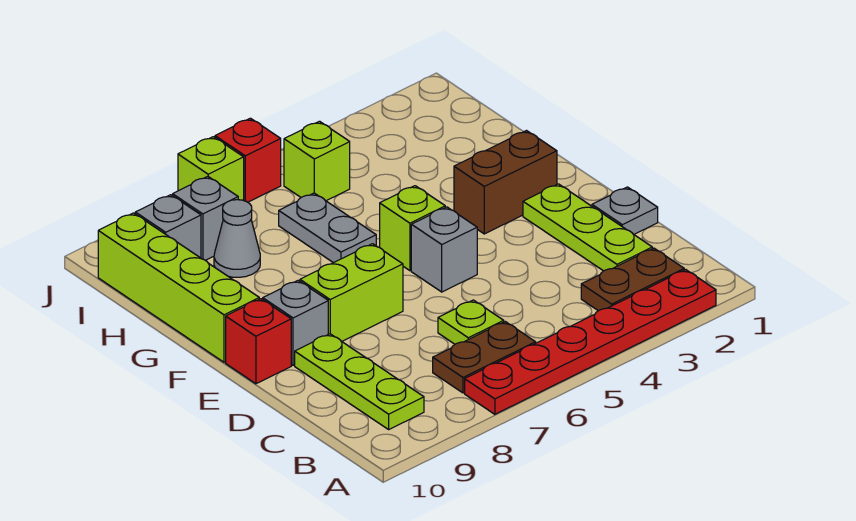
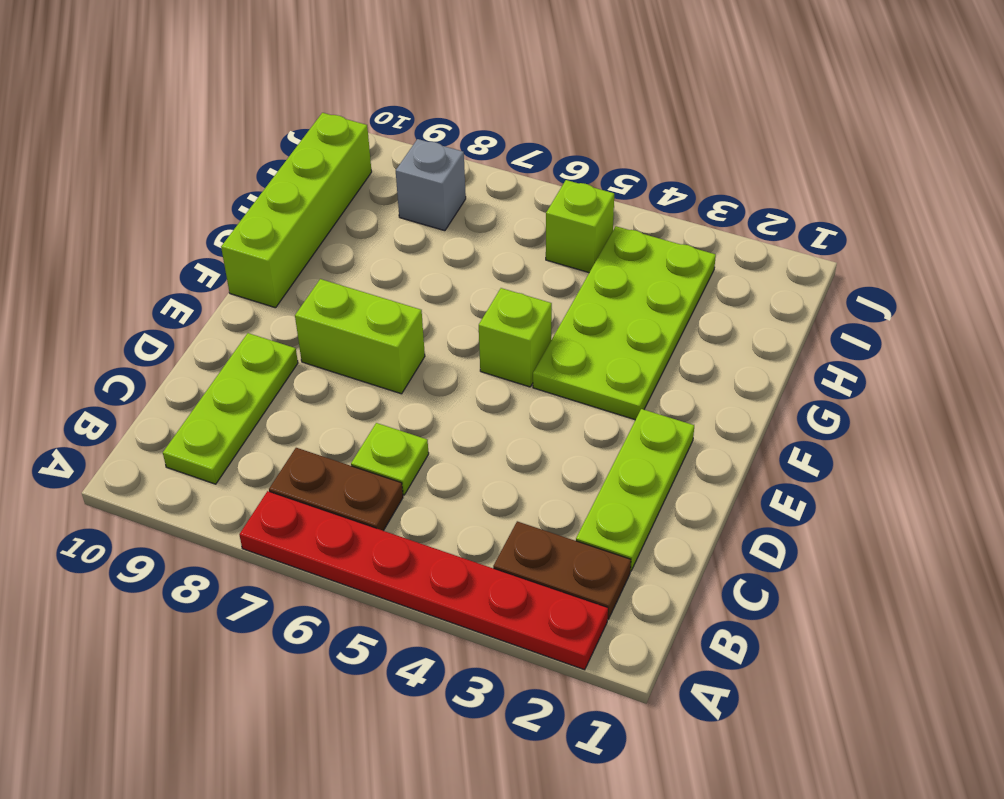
lime plate F3:I4 level 1 -> brown brick F2:F3 level 1
none -> grey plate D1 level 1
none -> grey brick E5 level 1
none -> grey brick E9 level 1

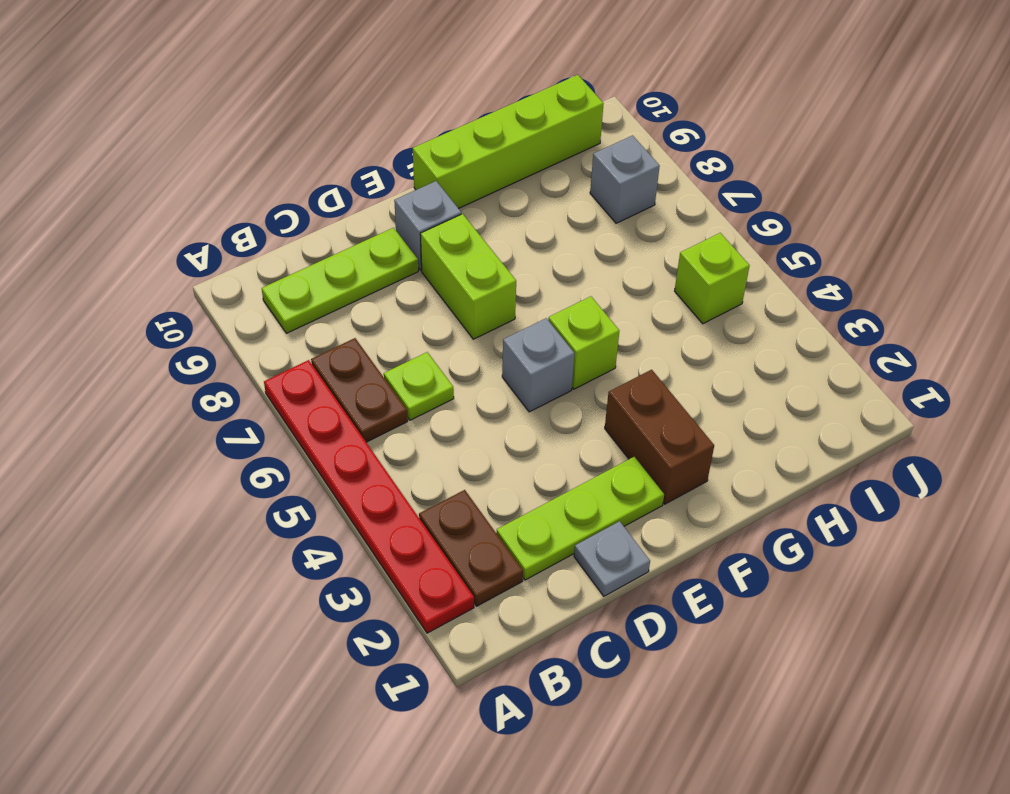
none -> red brick E10 level 1
none -> grey plate G6:H6 level 1
none -> grey cone H8 level 1

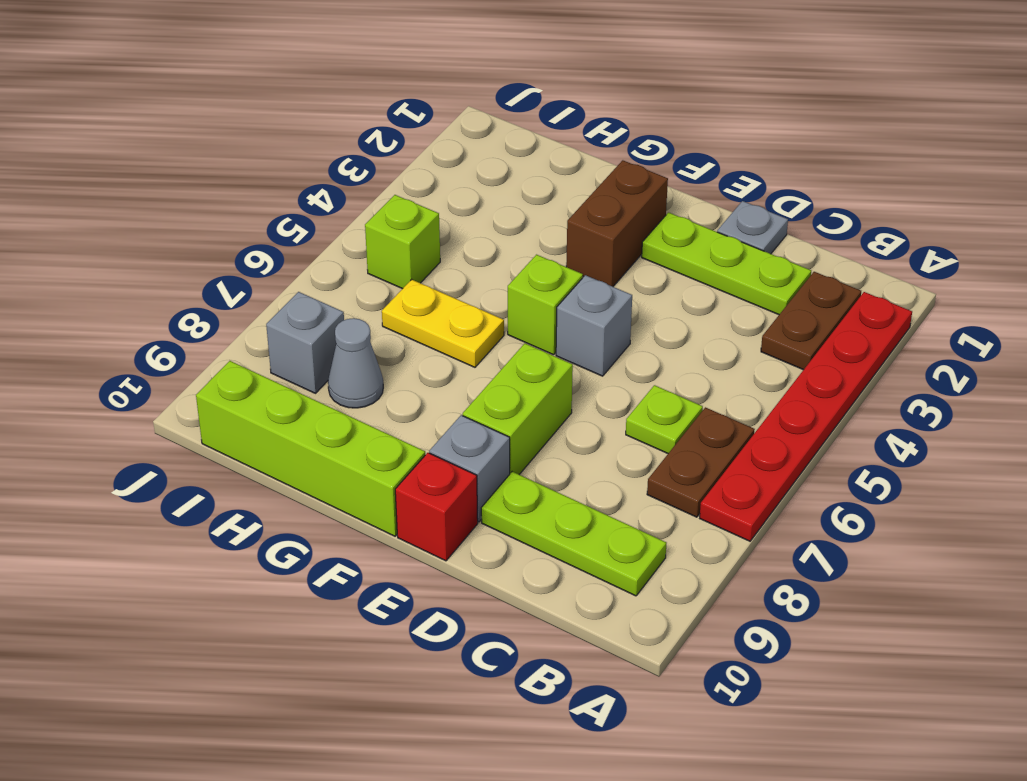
yellow plate G6:H6 level 1 -> grey plate G6:H6 level 1
none -> grey brick I9 level 1
none -> red brick J6 level 1
none -> lime brick J7 level 1

